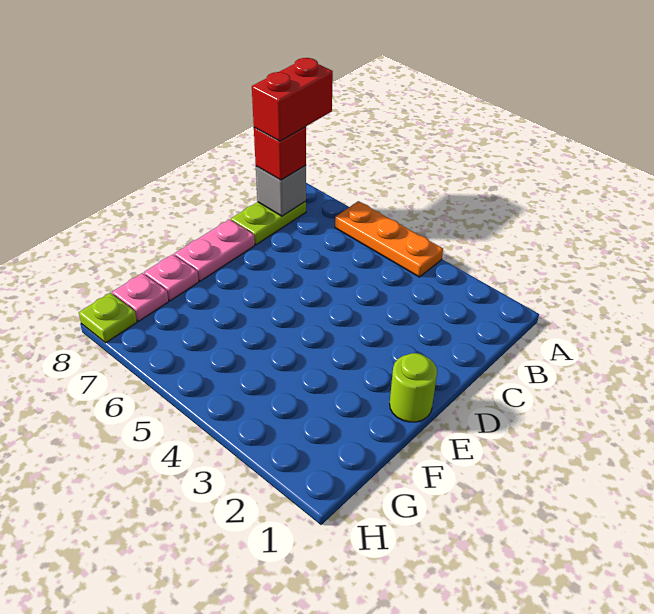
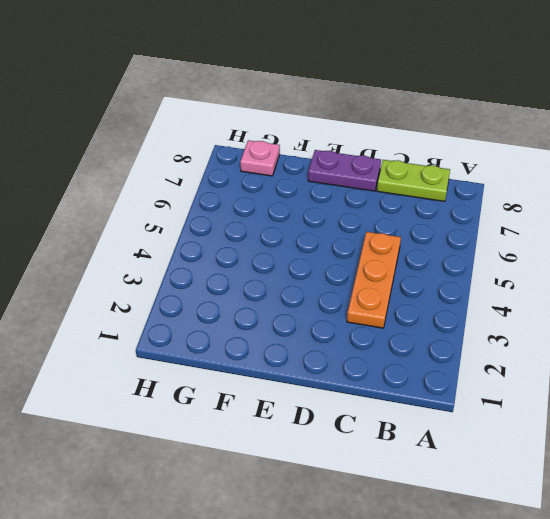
orange plate C3:C5 level 1 -> orange plate A4:A6 level 1
purple plate D8:E8 level 1 -> pink plate D8:E8 level 1
none -> lime round brick E1 level 1
none -> pink plate F8 level 1

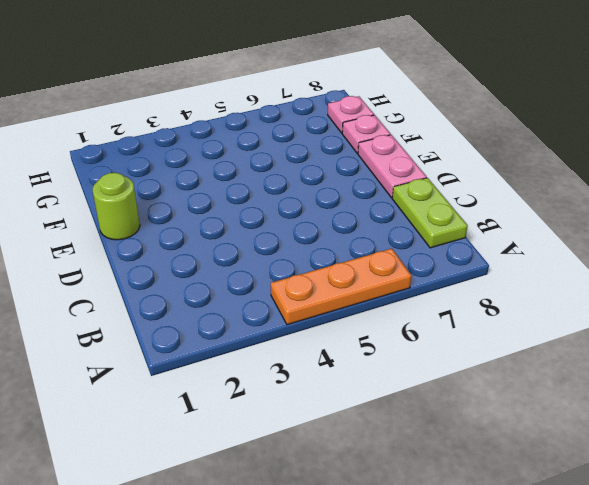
none -> lime plate H8 level 1
none -> grey brick B8 level 2

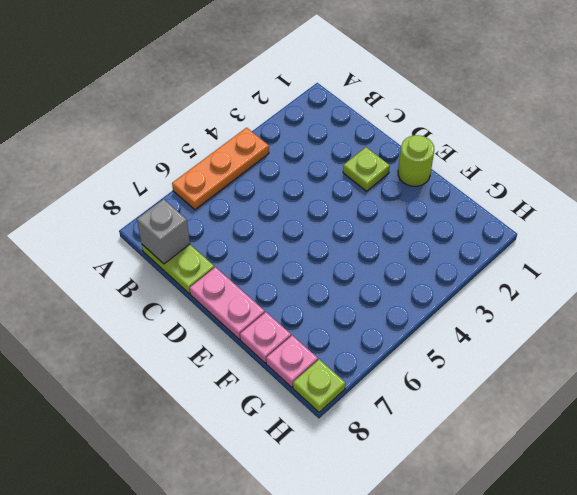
lime plate D2 level 1 -> none
none -> red brick B8 level 3
none -> red brick A8:B8 level 4

